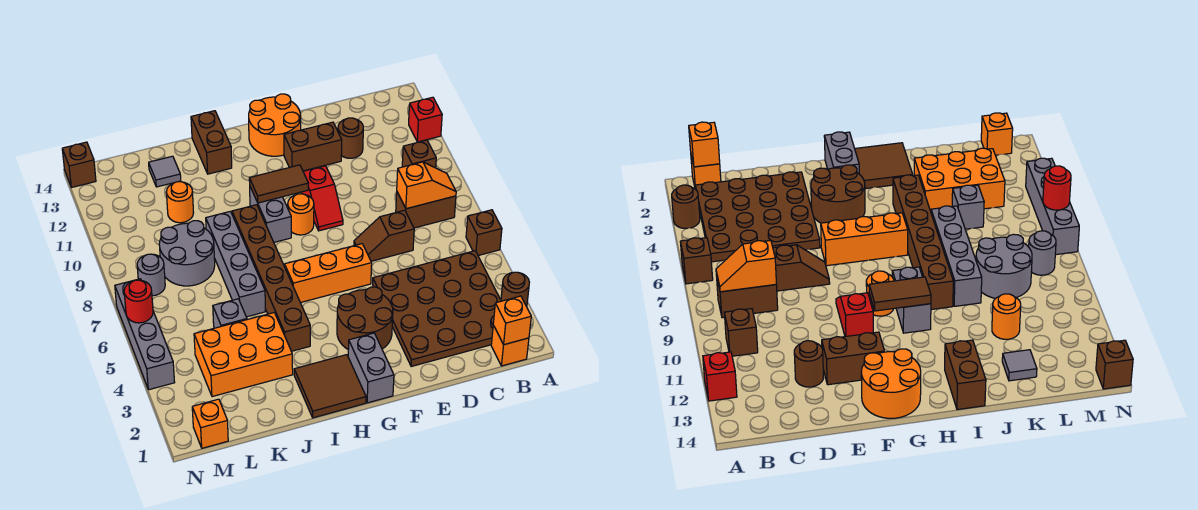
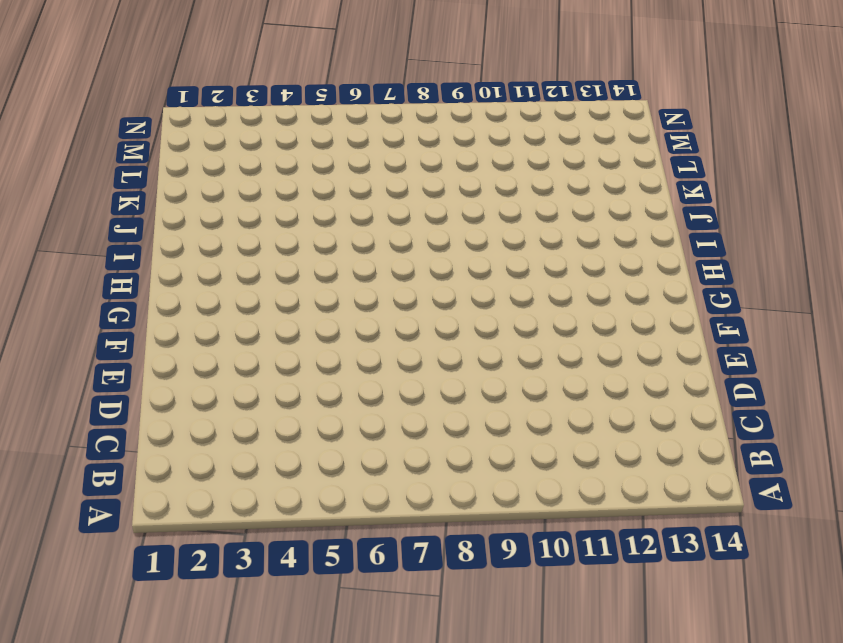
none -> brown round brick A3 level 1
none -> brown brick A6 level 1
none -> red brick A12 level 1
none -> orange brick B1 level 1

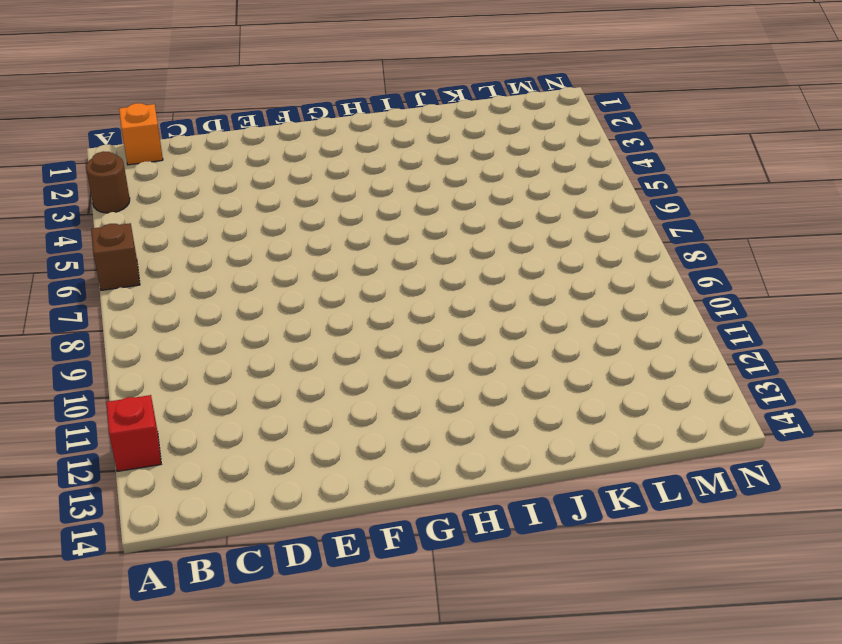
none -> brown plate B2:E5 level 1
none -> brown brick B8:C8 level 1
none -> brown brick B10 level 1
none -> brown slope D7:E7 level 1 top D

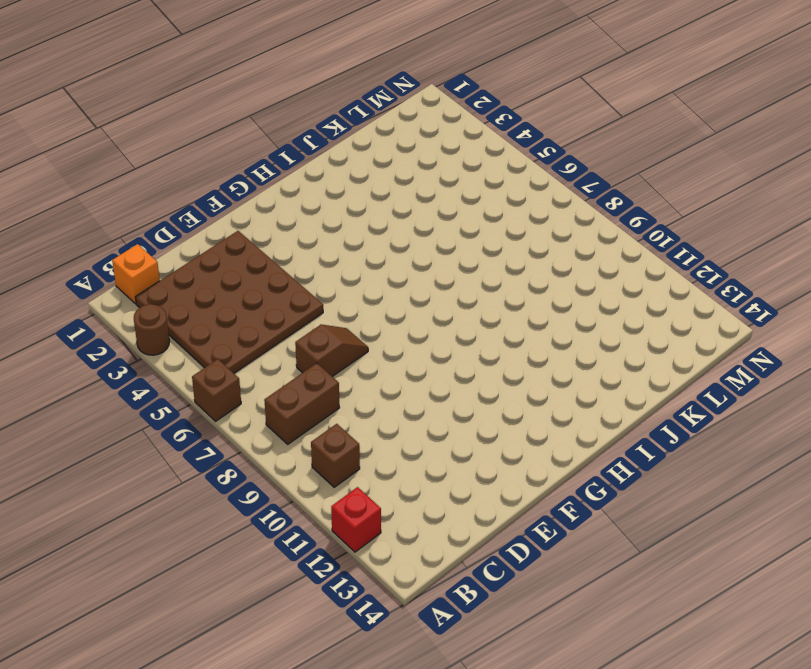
none -> brown round brick D12 level 1
none -> brown brick E12:F12 level 1
none -> brown round brick F3:G4 level 1
none -> orange brick F6:H6 level 1

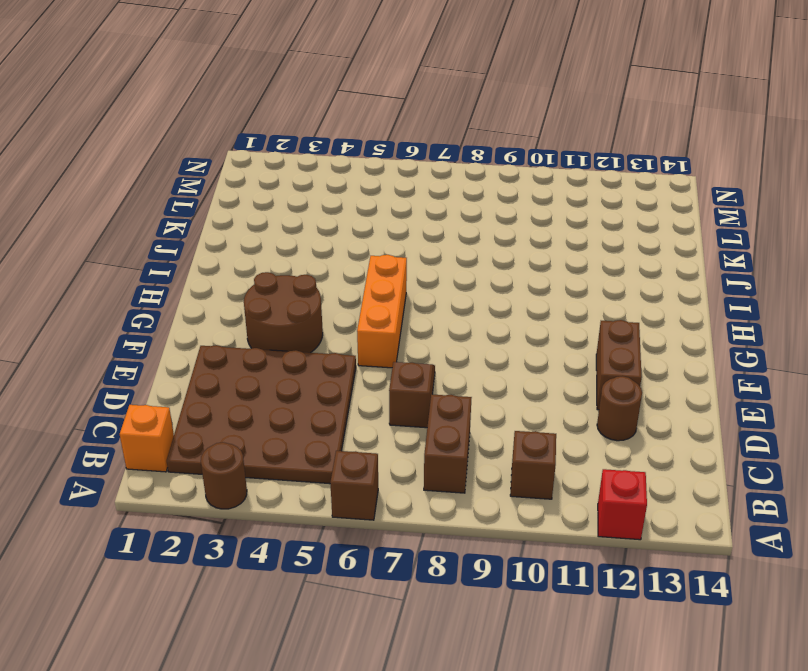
none -> red slope F9:F10 level 1 top 10
none -> orange round brick F13:G14 level 1
none -> grey brick G1:G2 level 1
none -> orange round brick G9 level 1

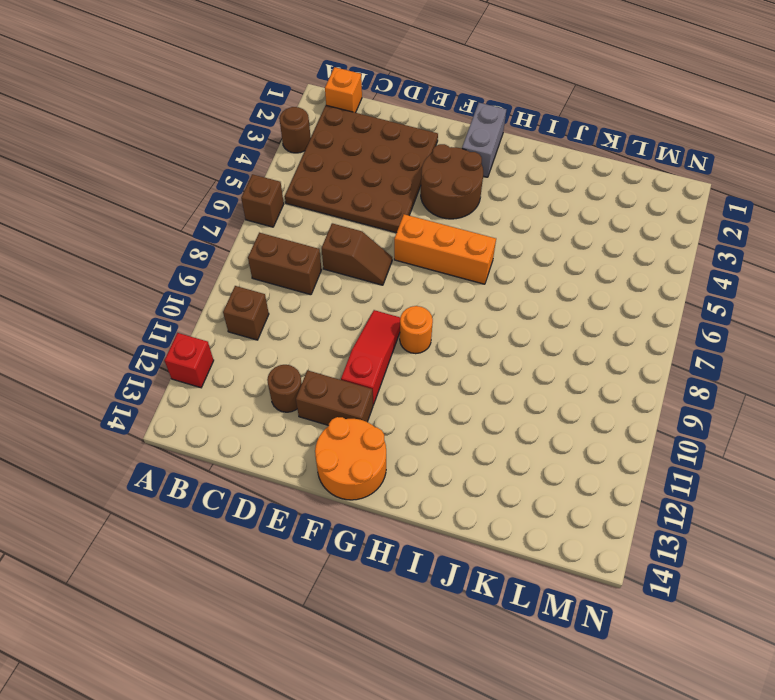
red slope F9:F11 level 1 top 11 -> red slope F9:F10 level 1 top 10
none -> brown tile H1:I2 level 1
none -> grey brick H9:H10 level 1
none -> brown brick I4:I9 level 1
none -> brown brick I13:I14 level 1

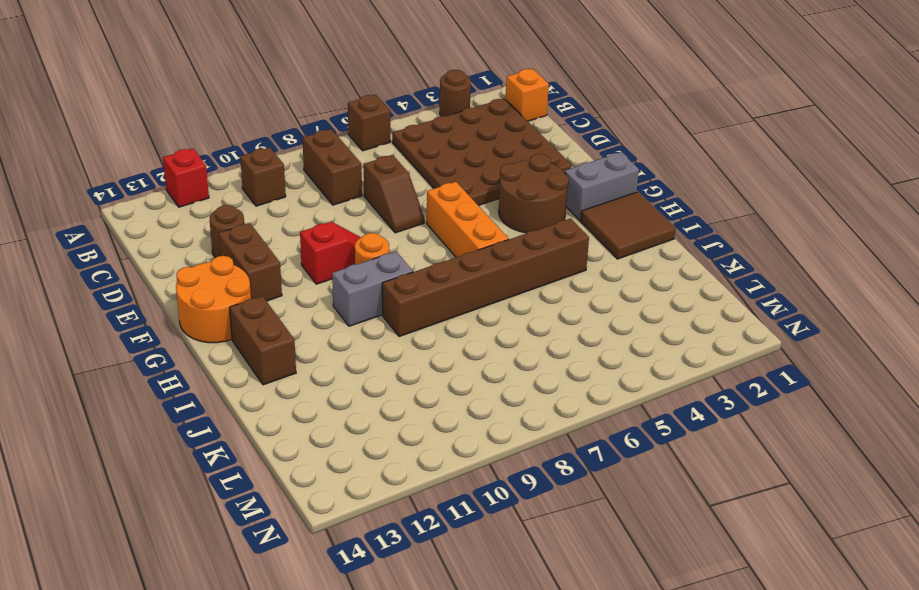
brown brick H13:I13 level 1 -> brown brick I13:I14 level 1
none -> orange brick J3:L4 level 1
none -> grey brick J6:J9 level 1
none -> grey brick K5 level 1
none -> grey round brick K8:L9 level 1

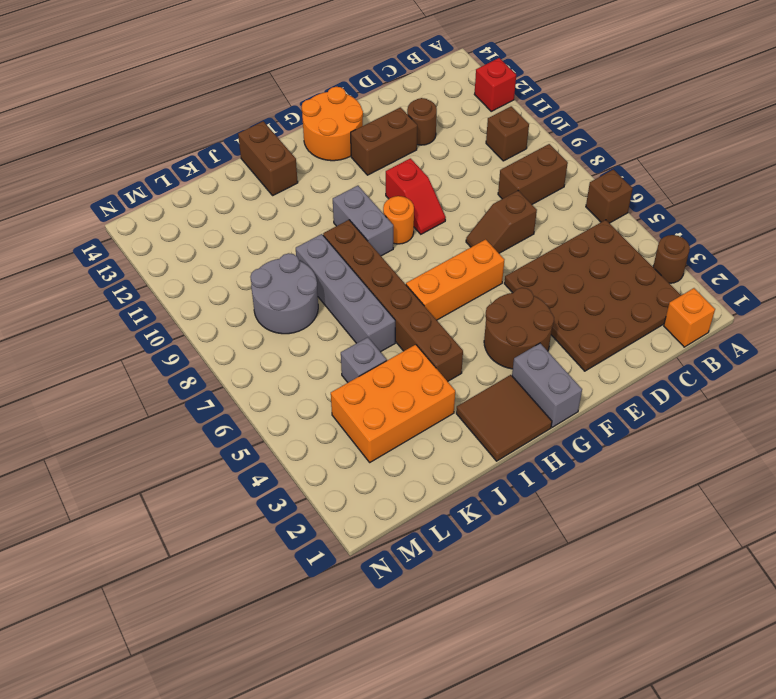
none -> orange round brick K11 level 1
none -> grey tile K13 level 1
none -> orange brick M1 level 1
none -> grey round brick M8 level 1

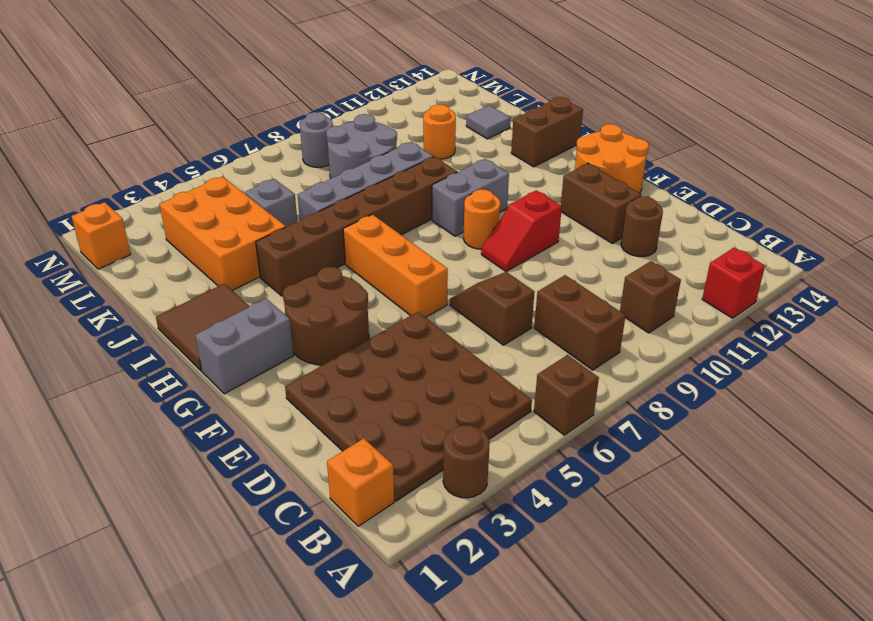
none -> grey brick N4:N7 level 1
none -> brown brick N14 level 1
none -> orange brick B1 level 2
none -> orange slope B8:C8 level 2 top C

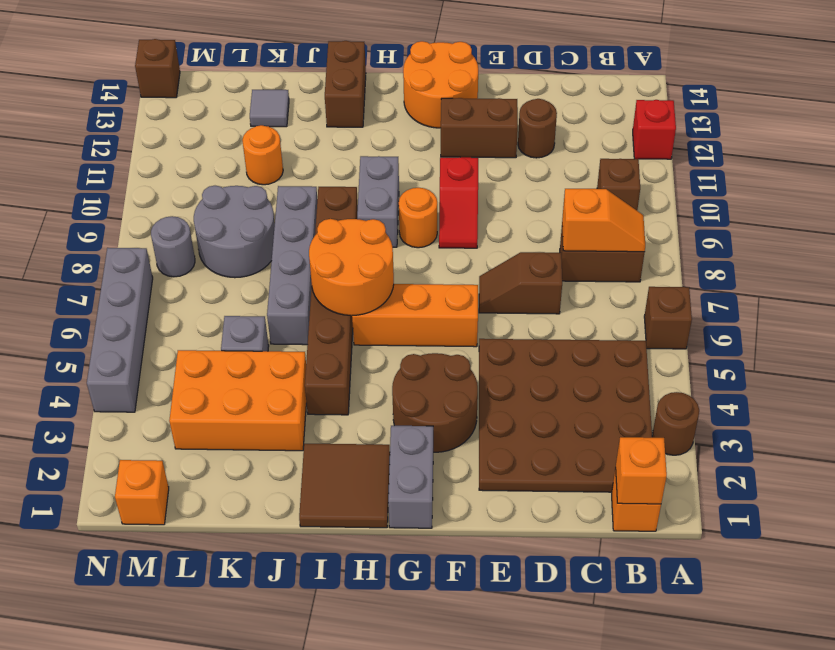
orange round brick H6:I7 level 2 -> none
none -> brown tile G10:H10 level 2
none -> red round brick N6 level 2

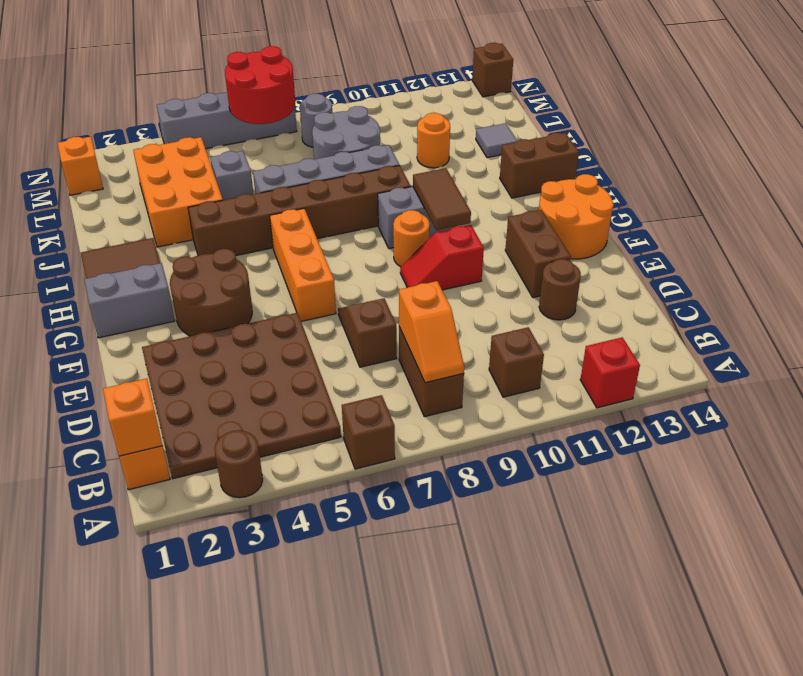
red round brick M6:N7 level 2 -> red round brick N6 level 2

